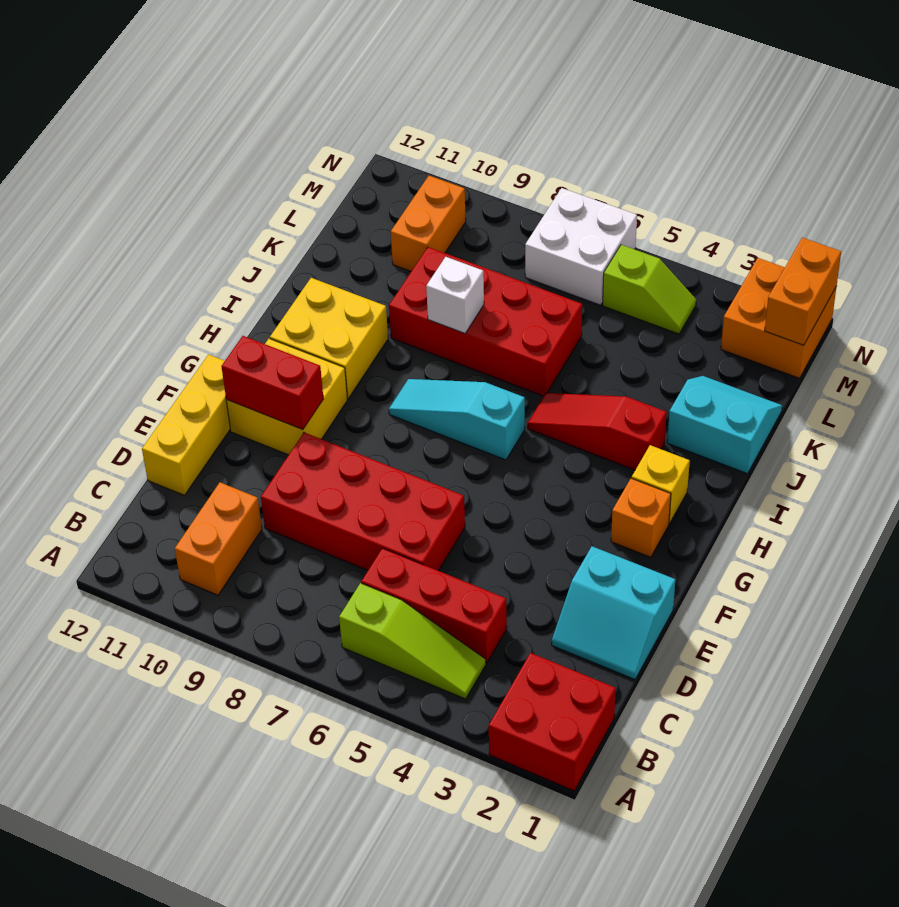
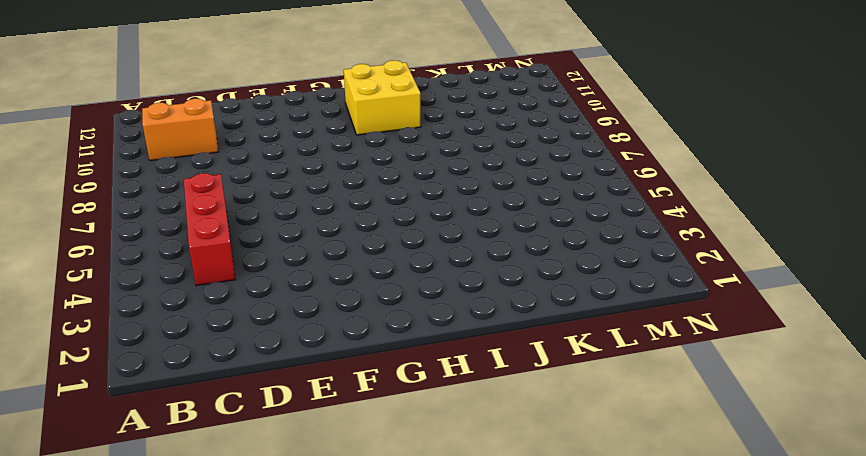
none -> red brick A1:B2 level 1
none -> lime slope B4:B6 level 1 top 6
none -> cyan slope D1:E2 level 1 top E

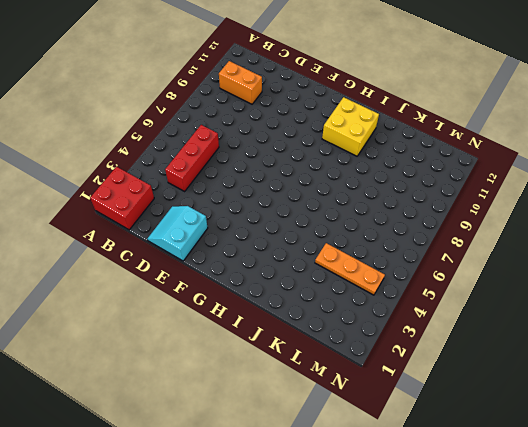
orange plate K4:M4 level 1 -> lime slope M4:M5 level 1 top 5
none -> lime slope B4:B6 level 1 top 6
none -> red brick D6:E9 level 1
none -> yellow brick D12:F12 level 1

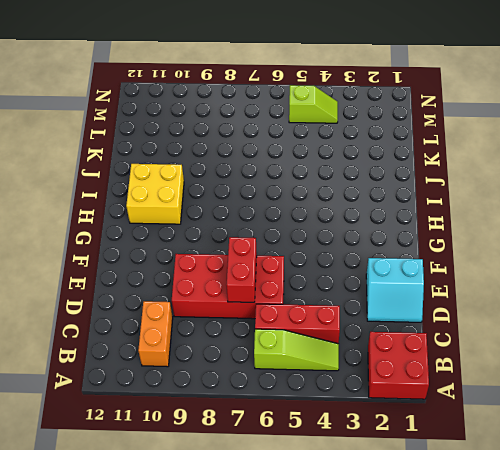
red brick D7:E7 level 2 -> red brick F10:F11 level 2
none -> yellow brick D12:F12 level 1
none -> yellow brick F10:G11 level 1
none -> orange brick G2 level 1

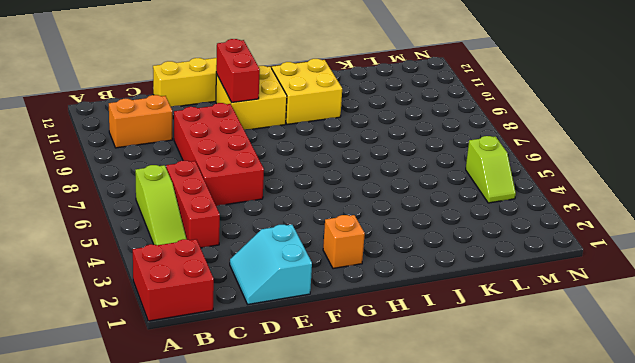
none -> yellow brick H2 level 1
none -> cyan slope H6:H8 level 1 top 6
none -> red slope I3:I5 level 1 top 3

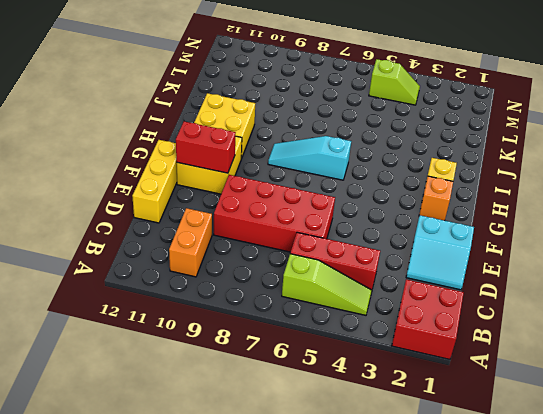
none -> red slope I3:I5 level 1 top 3
none -> cyan slope J1:K2 level 1 top J
none -> red brick J6:K9 level 1

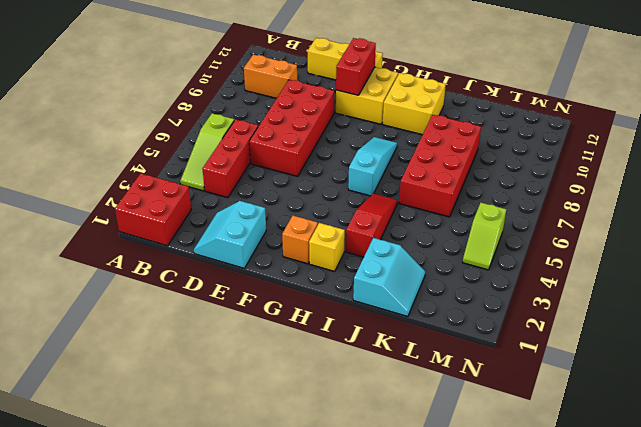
none -> orange brick L10:M10 level 1
none -> orange brick M1:N2 level 1
none -> white brick M6:N7 level 1

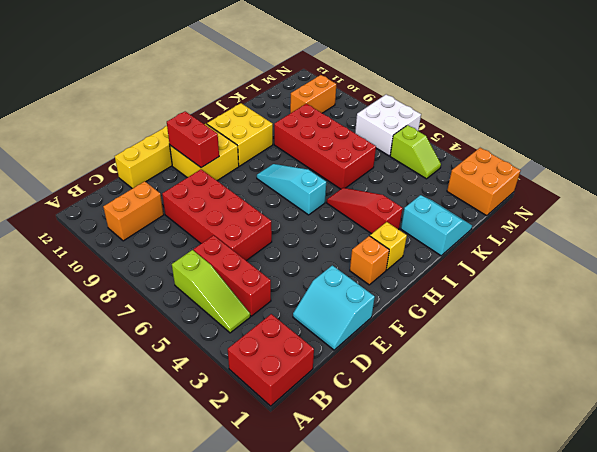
none -> white brick J8 level 2
none -> orange brick M1:N1 level 2

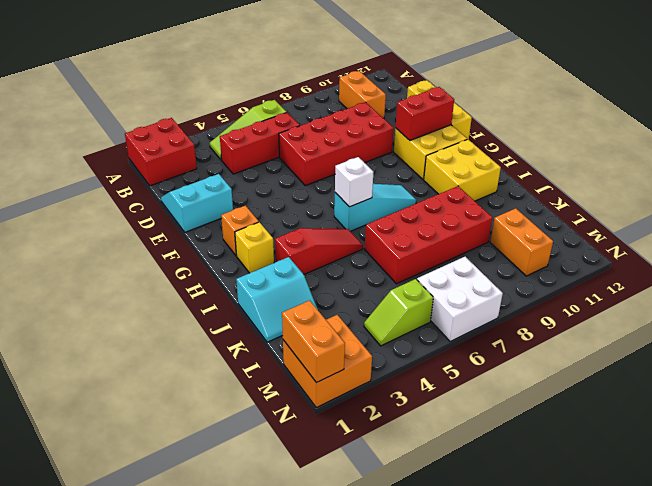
white brick H6 level 2 -> white brick J8 level 2

